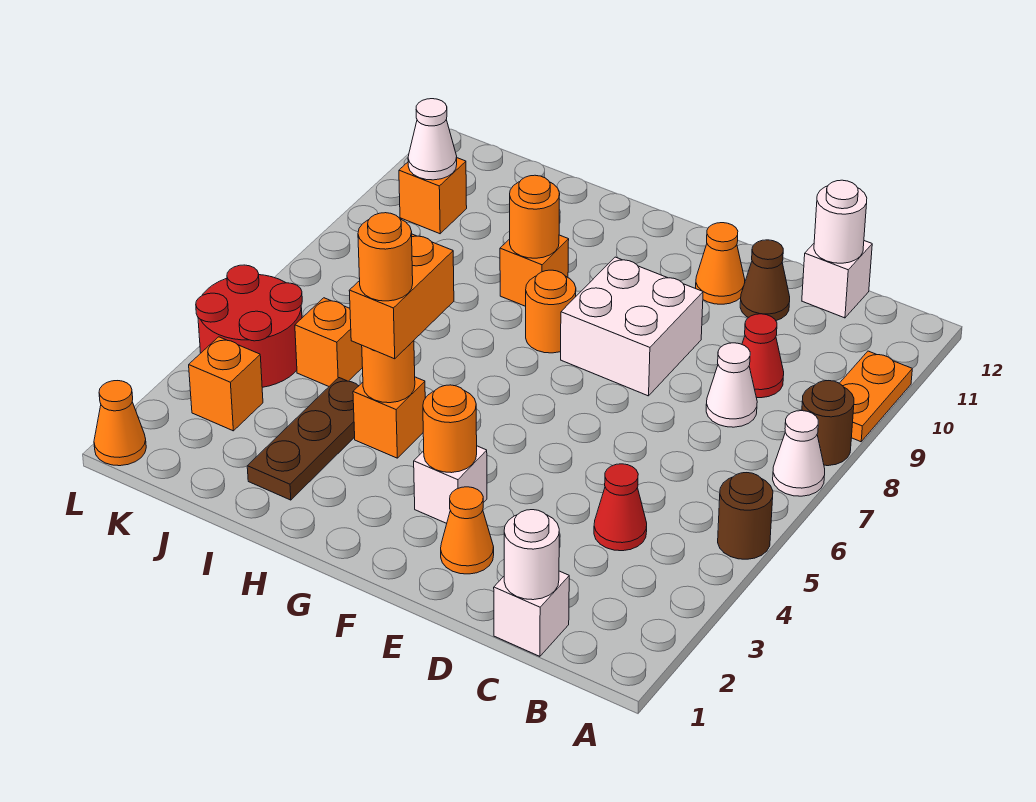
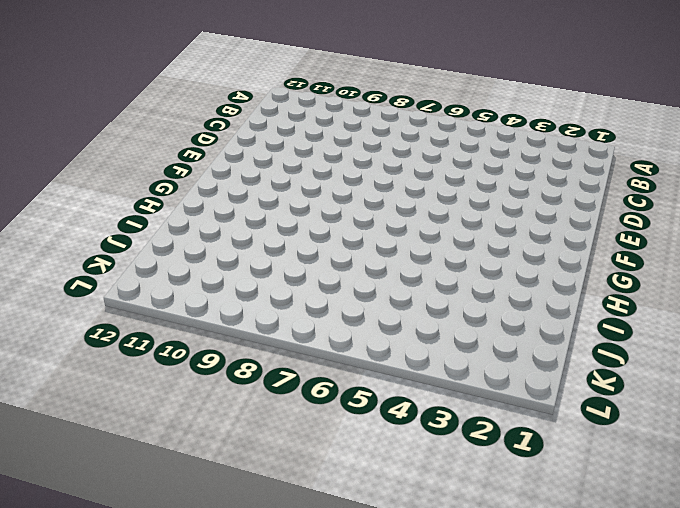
none -> brown round brick A5 level 1
none -> white cone A7 level 1
none -> brown round brick A8 level 1
none -> orange plate A9:A10 level 1

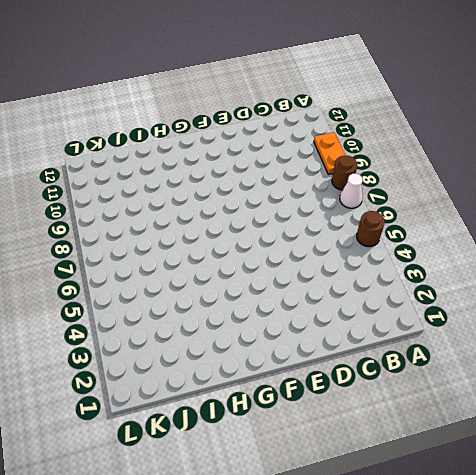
none -> white brick C1 level 1
none -> red cone C4 level 1
none -> white cone C8 level 1
none -> red cone C9 level 1

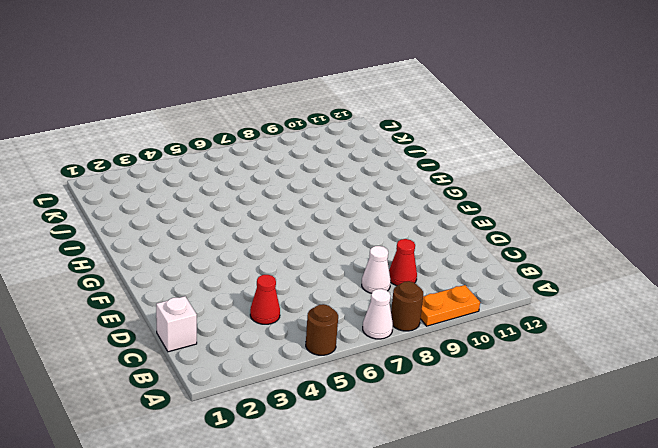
none -> white brick C12 level 1
none -> brown cone D11 level 1
none -> orange cone E2 level 1
none -> white brick E8:F9 level 1

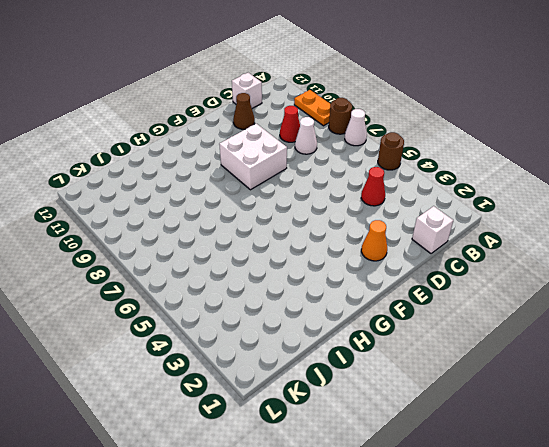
none -> orange cone E11 level 1
none -> white brick F3 level 1
none -> orange round brick G8 level 1
none -> orange brick H4 level 1

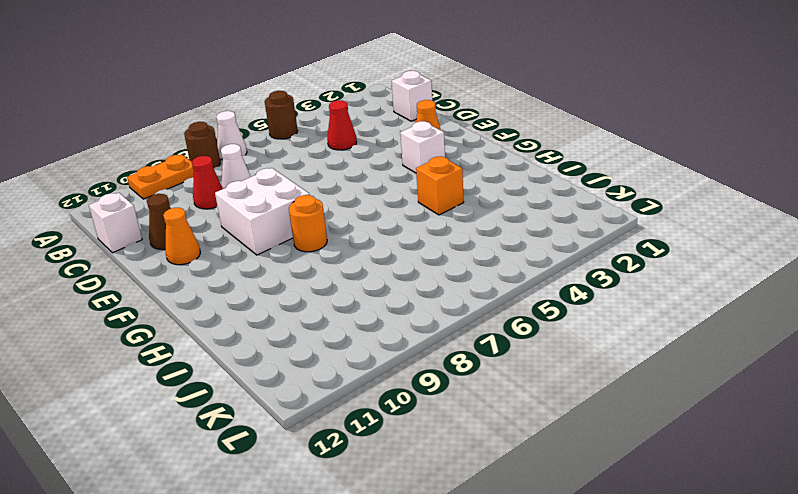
none -> orange brick H9 level 1
none -> brown plate I2:I4 level 1
none -> orange brick J5 level 1
none -> orange brick K3 level 1

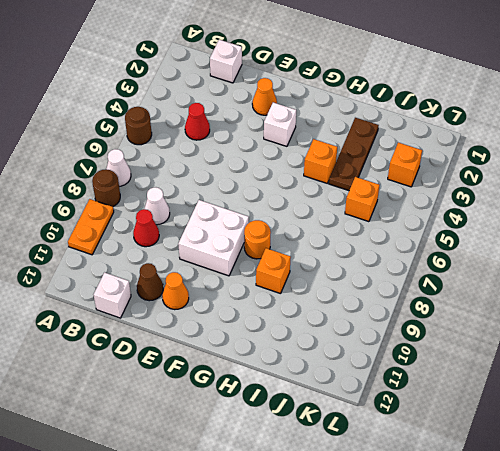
none -> red round brick K4:L5 level 1
none -> orange brick K10 level 1
none -> orange cone L1 level 1
none -> white round brick C1 level 2

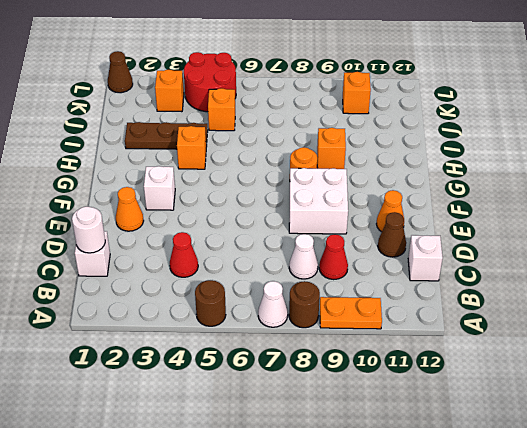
brown cone L1 level 1 -> orange cone L1 level 1
none -> white round brick C12 level 2
none -> orange round brick F3 level 2
none -> orange round brick H4 level 2
none -> orange round brick H9 level 2

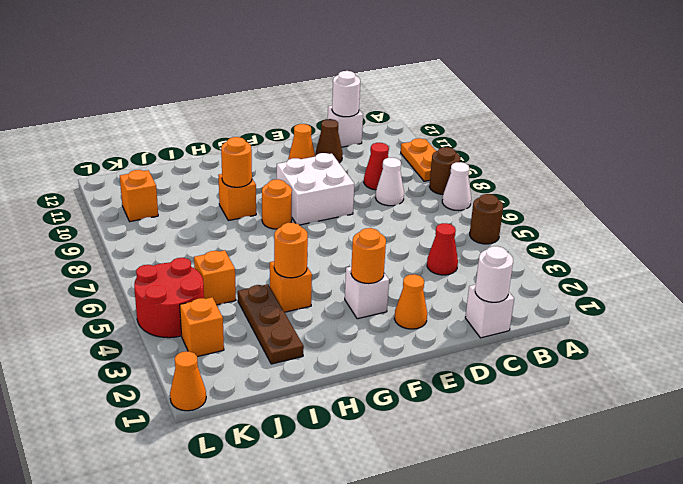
none -> white cone K10 level 2
none -> orange brick H4:H5 level 3
none -> orange round brick H4 level 4

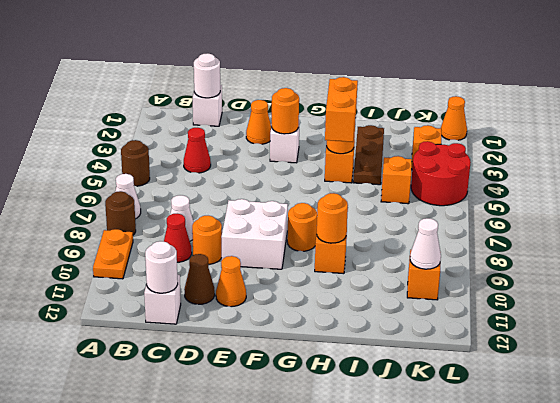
orange round brick D9 level 1 -> orange round brick H4 level 4

